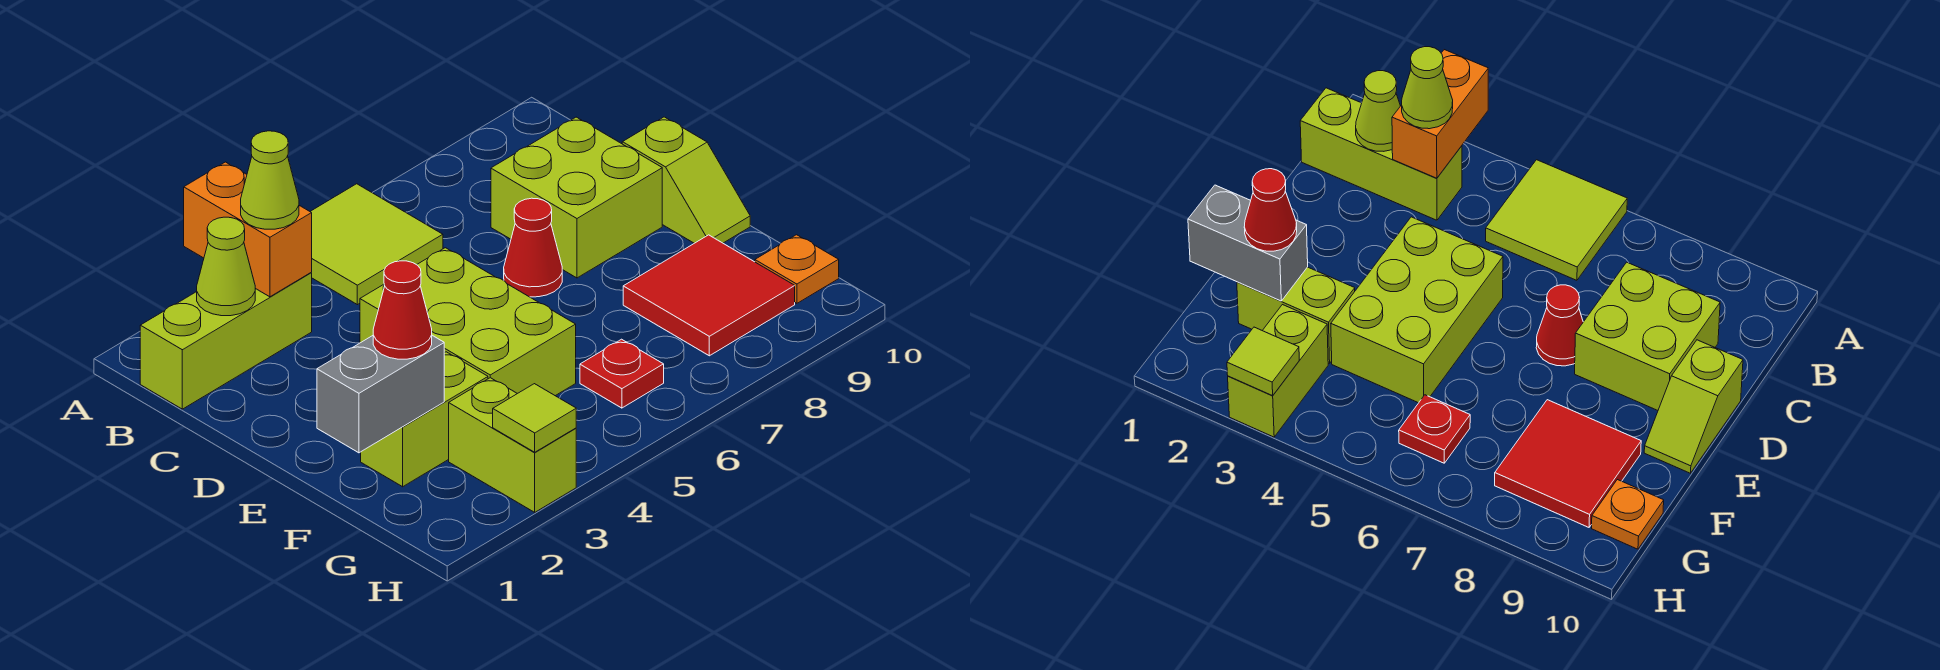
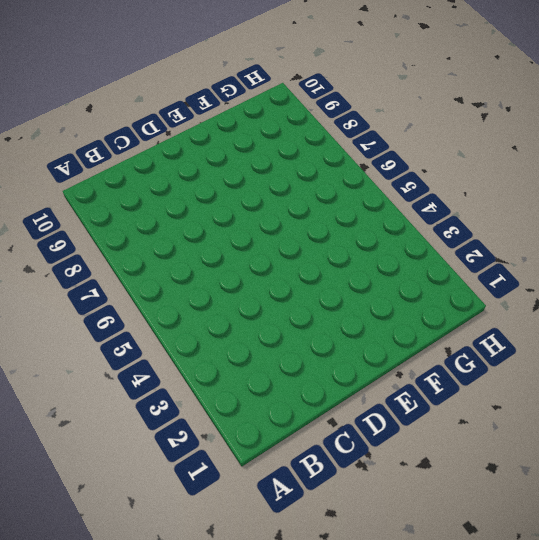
none -> lime tile A5:B6 level 1
none -> lime brick B1:B3 level 1
none -> lime brick C8:D9 level 1

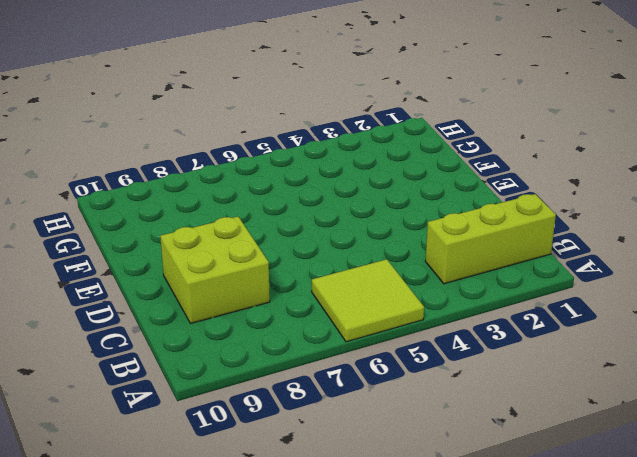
none -> lime brick D4:F5 level 1
none -> red cone D7 level 1
none -> lime slope D10:E10 level 1 top D

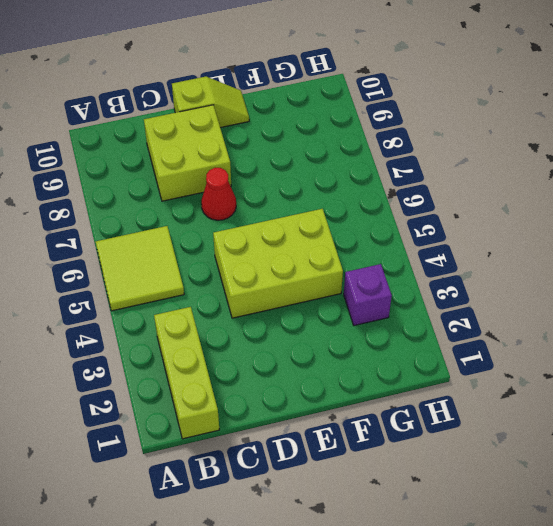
purple brick G3 level 1 -> lime brick G3:H3 level 1
none -> lime brick F2:F3 level 1
none -> red tile F8:G9 level 1
none -> red plate G6 level 1

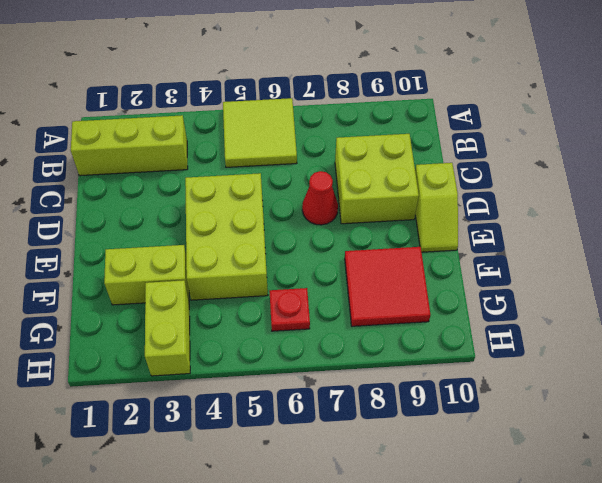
none -> orange plate G10 level 1
none -> orange brick A3:B3 level 2
none -> lime cone B2 level 2

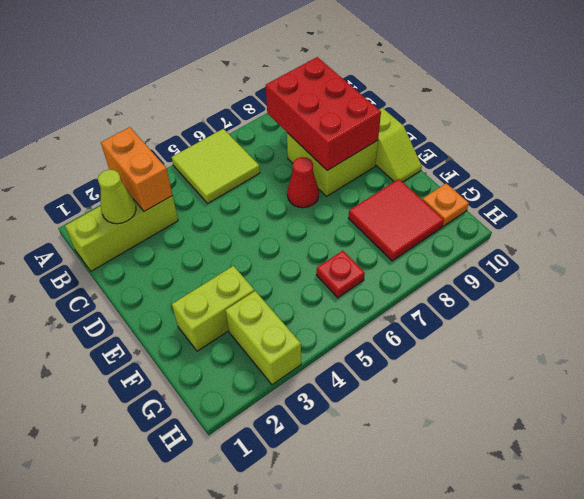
red brick B8:D9 level 2 -> none
none -> lime brick D4:F5 level 1
none -> grey brick F1:F2 level 2
none -> lime tile H3 level 2

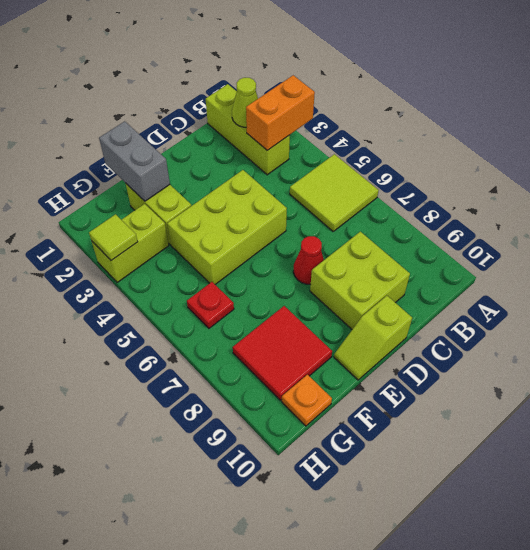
none -> lime cone B3 level 3
none -> red cone F2 level 3

